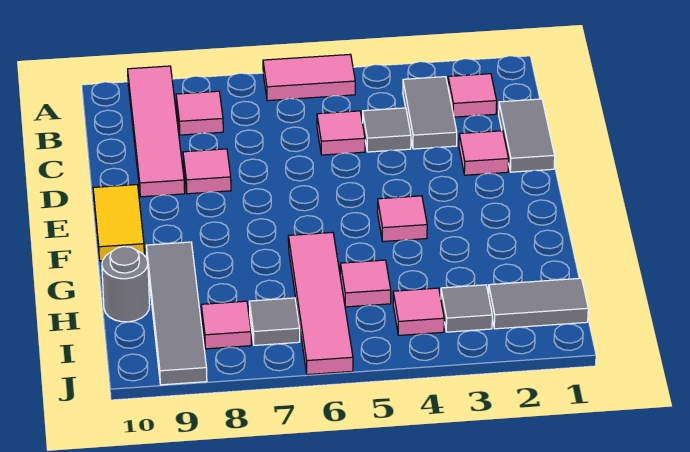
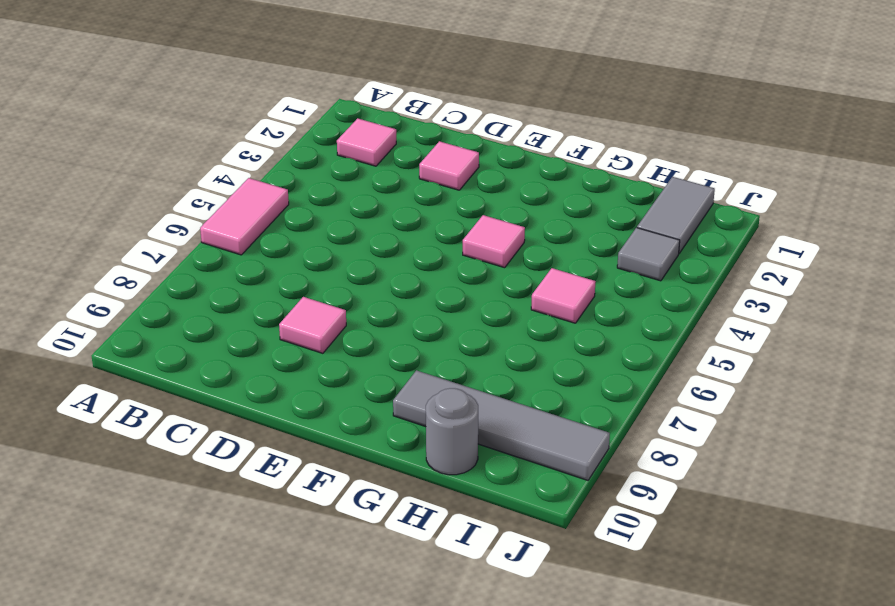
none -> pink tile A9:D9 level 1
none -> grey tile B3:C3 level 1
none -> pink tile B8 level 1

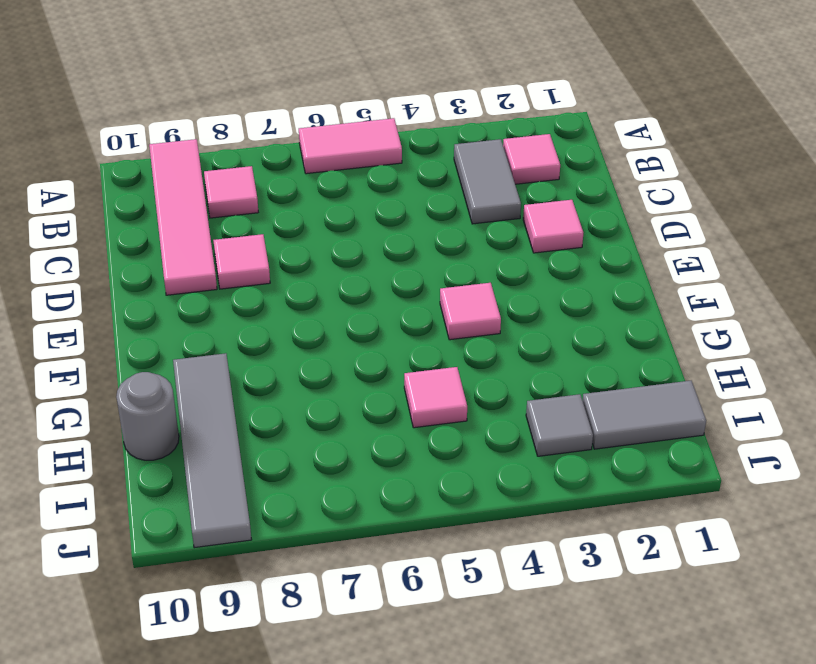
none -> grey tile C1:D1 level 1
none -> grey tile C4 level 1
none -> pink tile C5 level 1

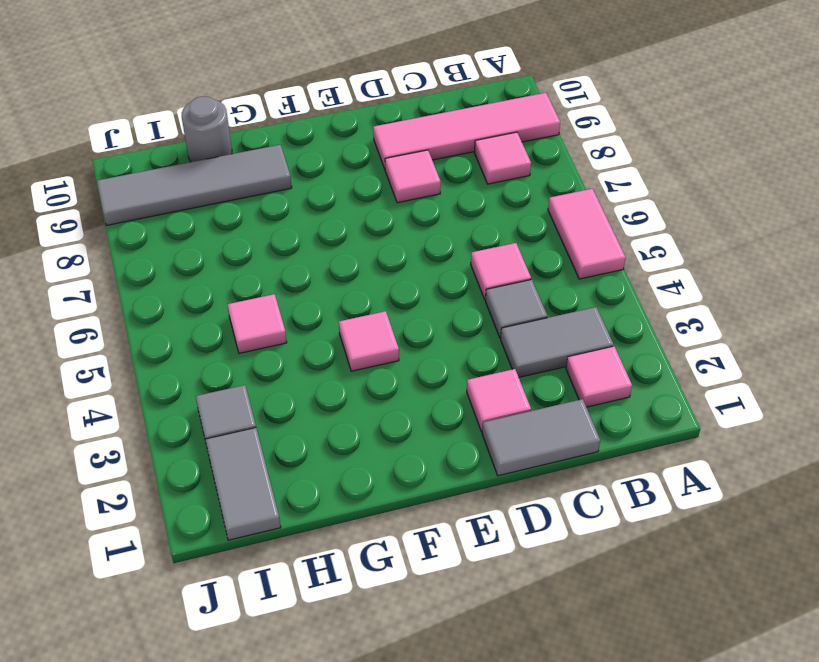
none -> yellow tile E10:F10 level 1
none -> pink tile G6:J6 level 1
none -> pink tile I4 level 1

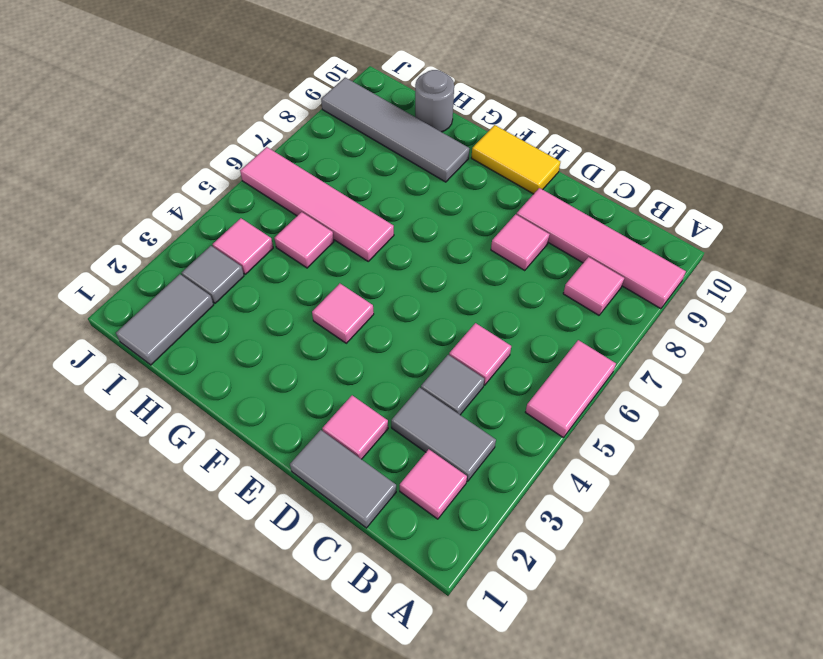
none -> grey tile I7 level 1
none -> pink tile I8 level 1

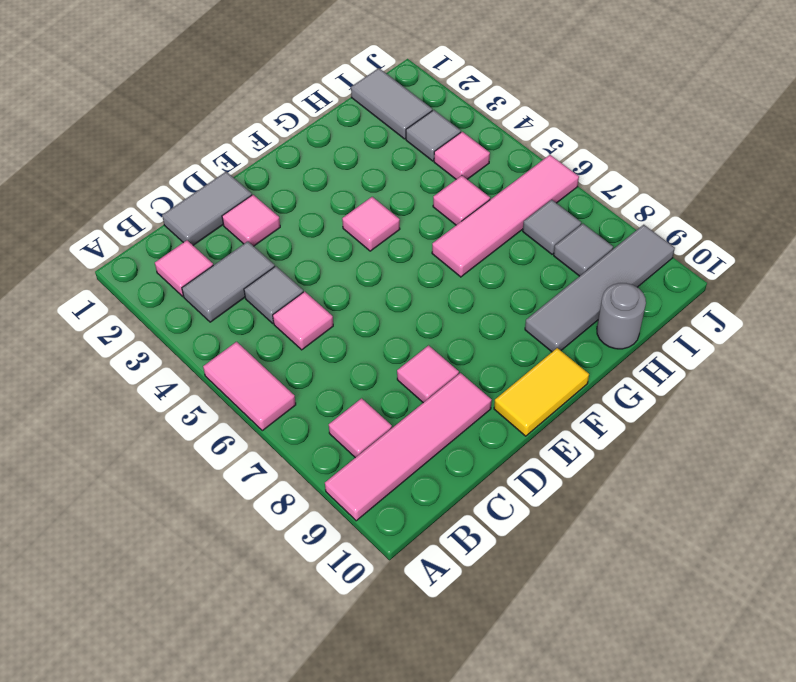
grey tile I8 level 1 -> pink tile I8 level 1

